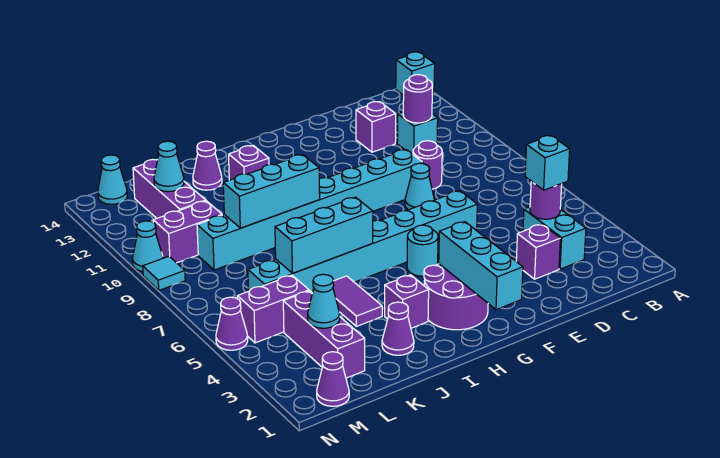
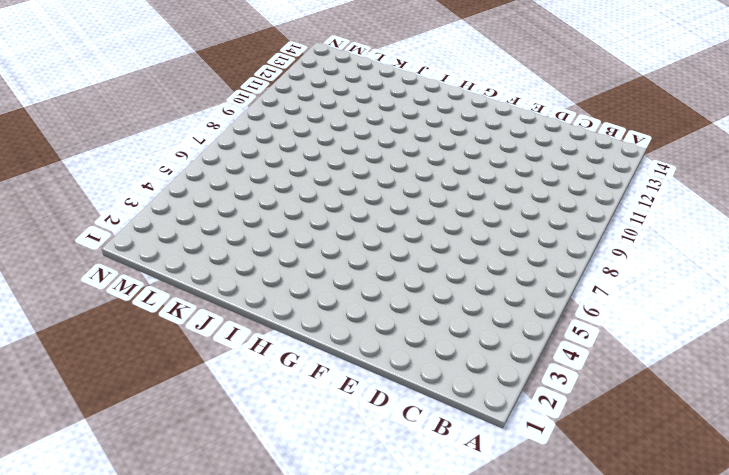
none -> cyan brick A14 level 1
none -> cyan brick C3:C4 level 1
none -> cyan brick C11 level 1
none -> purple brick D3 level 1

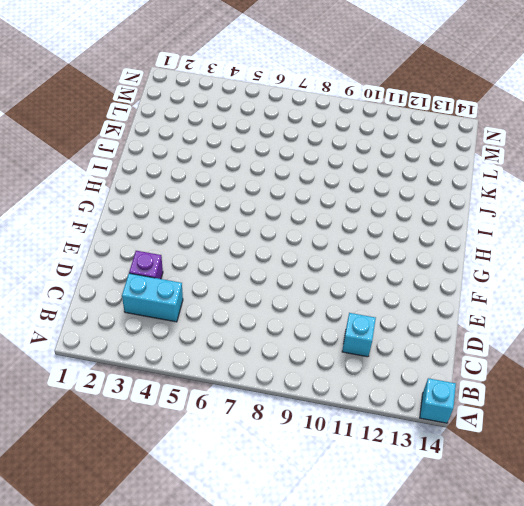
none -> purple round brick D9 level 1
none -> purple brick D12 level 1
none -> cyan brick E6:L6 level 1
none -> cyan cone E8 level 1

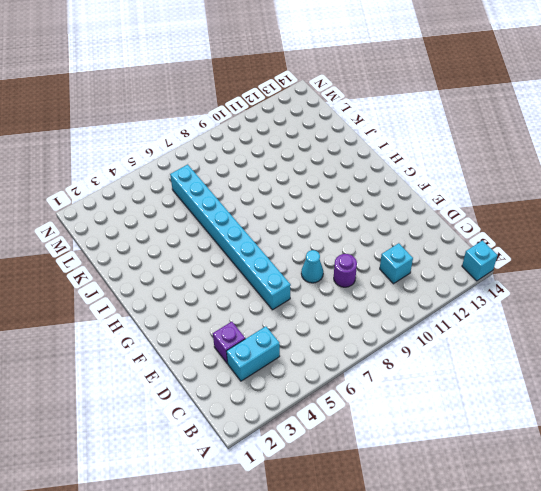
none -> purple brick D12 level 1
none -> cyan brick E9:L9 level 1
none -> purple round brick G2:H3 level 1
none -> cyan round brick G5 level 1

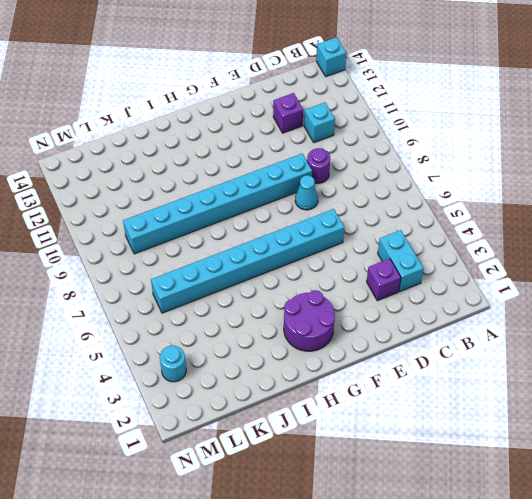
cyan round brick M3 level 1 -> cyan round brick G5 level 1
none -> purple brick I3 level 1
none -> purple brick I12 level 1
none -> purple cone J2 level 1
none -> purple tile J4:J5 level 1

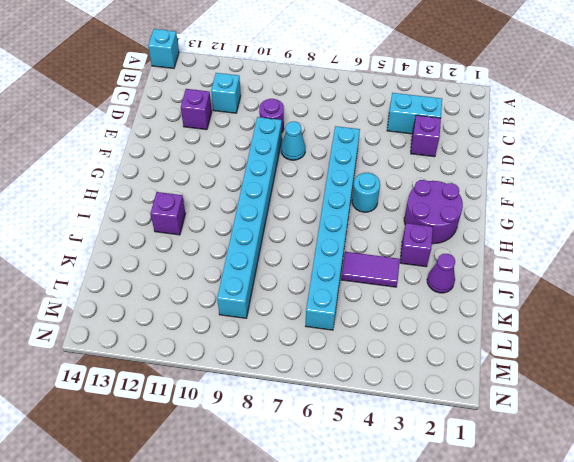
none -> purple cone J13 level 1
none -> purple brick L2:L4 level 1
none -> purple brick L5:M5 level 1
none -> purple brick L10:M10 level 1

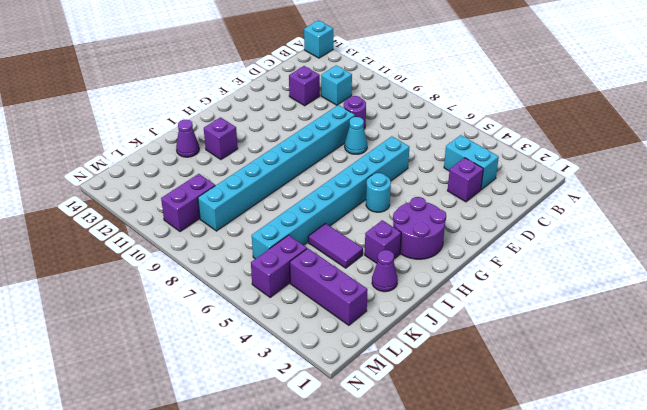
none -> purple brick L11:L13 level 1
none -> purple cone M1 level 1
none -> cyan cone M14 level 1
none -> purple cone N5 level 1

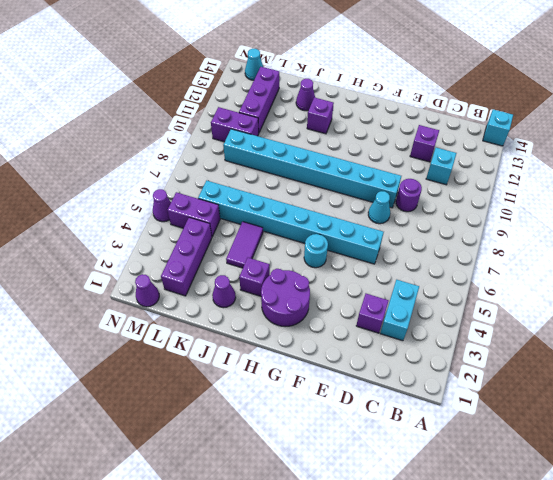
none -> cyan tile N9 level 1
none -> cyan cone N10 level 1
none -> purple round brick C4 level 2
none -> purple round brick C11 level 2

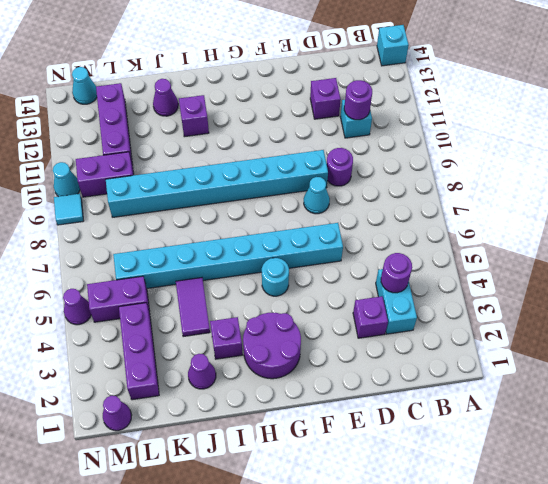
none -> cyan brick G1:G3 level 2
none -> cyan brick I6:K6 level 2
none -> cyan brick I9:K9 level 2
none -> cyan cone L3 level 2

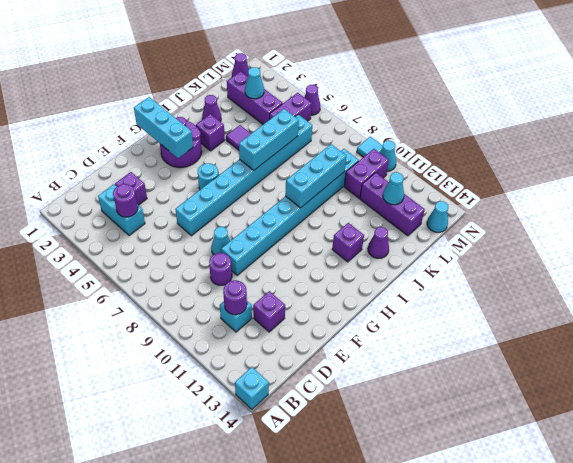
none -> cyan brick C4 level 3

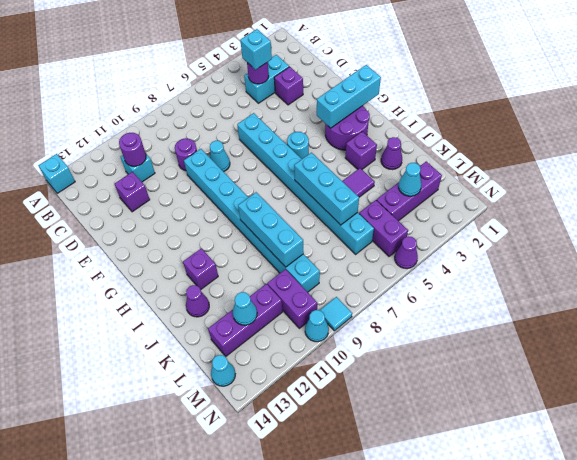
none -> purple cone M1 level 1

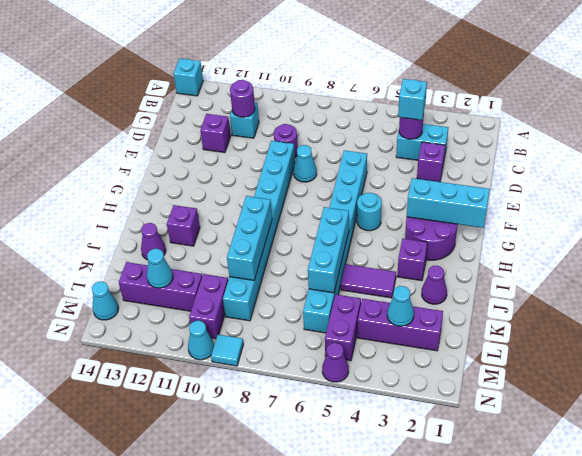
none -> purple cone M1 level 1

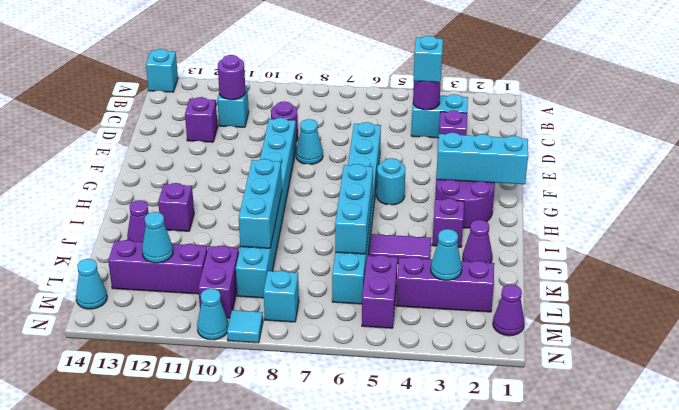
cyan brick M8 level 1 -> none
none -> purple cone N5 level 1

